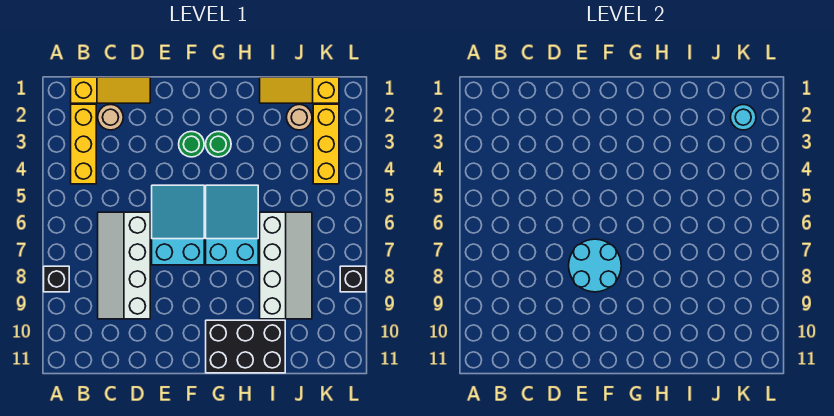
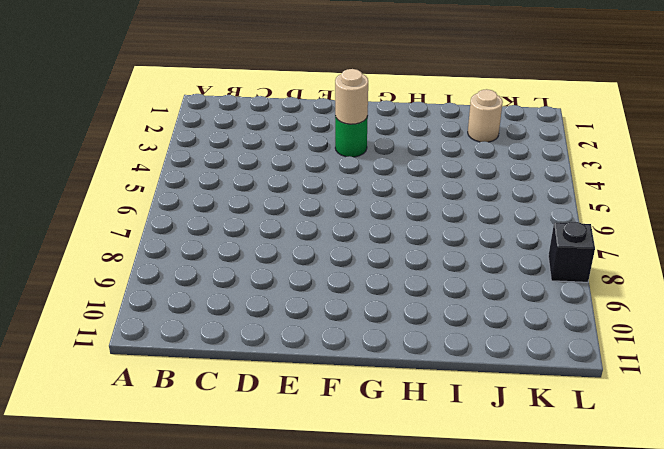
tan round brick F3 level 2 -> tan round brick C2 level 1
none -> black brick A8 level 1
none -> yellow slope B1:D1 level 1 top B
none -> yellow brick B2:B4 level 1

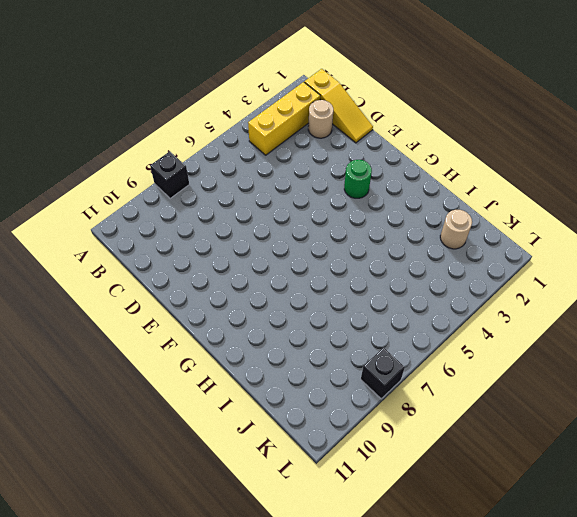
none -> white slope C6:D9 level 1 top D
none -> cyan slope E5:F7 level 1 top 7
none -> green round brick G3 level 1

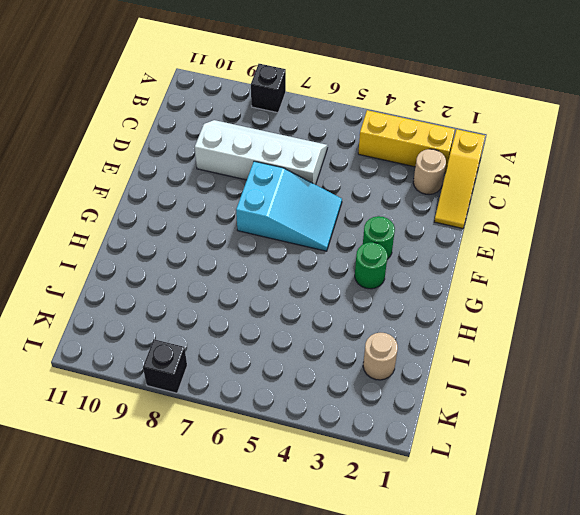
none -> cyan slope G5:H7 level 1 top 7
none -> black brick G10:I11 level 1
none -> yellow slope I1:K1 level 1 top K

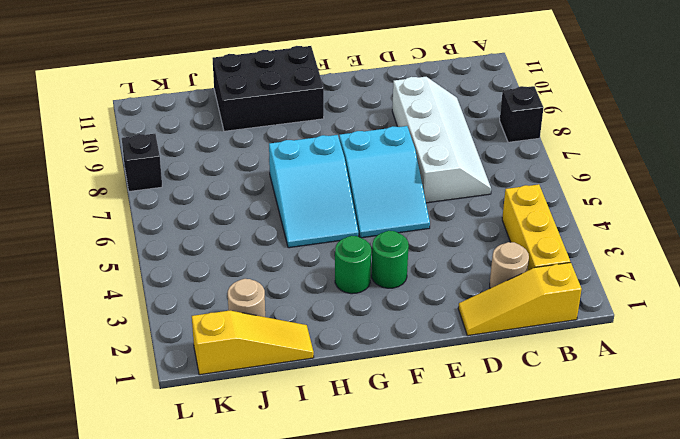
none -> white slope I6:J9 level 1 top I
none -> yellow brick K2:K4 level 1
none -> cyan round brick E7:F8 level 2

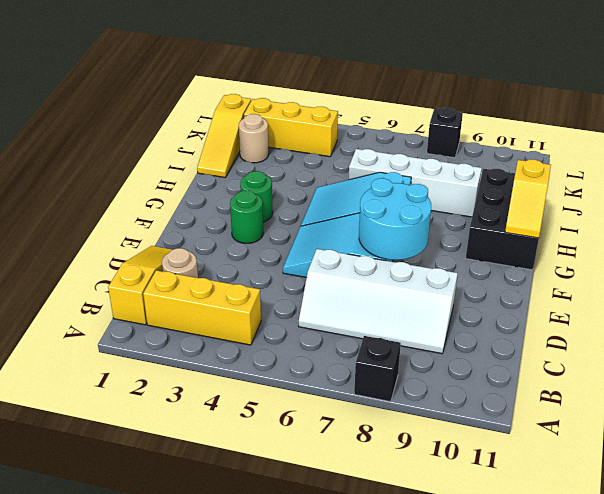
yellow slope G11:H11 level 2 top H -> none
none -> cyan round brick K2 level 2

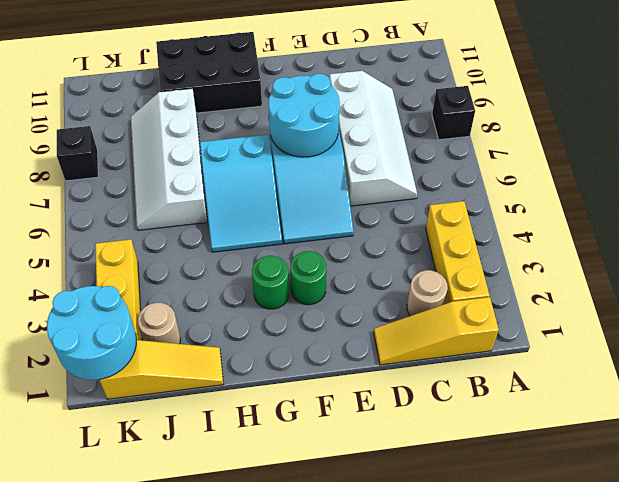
cyan round brick K1:L2 level 2 -> cyan round brick K2 level 2

